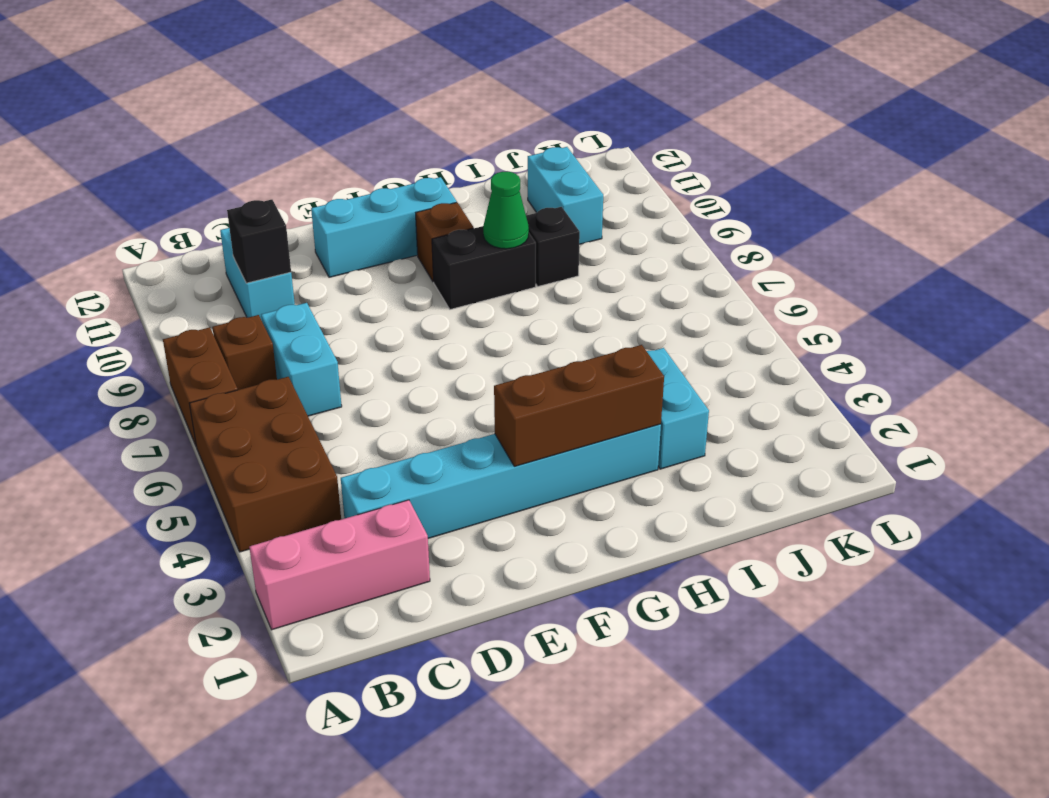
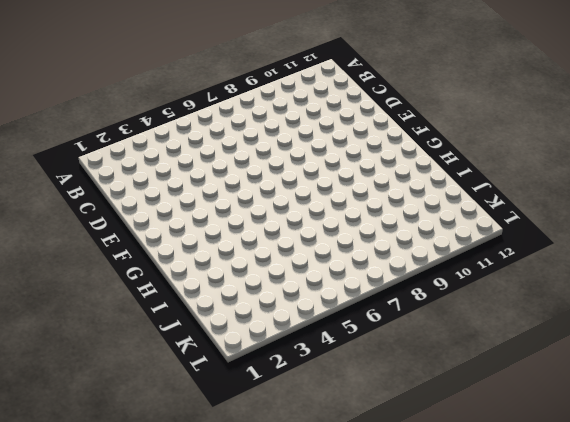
none -> pink brick A2:C2 level 1
none -> brown brick A4:B6 level 1
none -> brown brick A7:A8 level 1

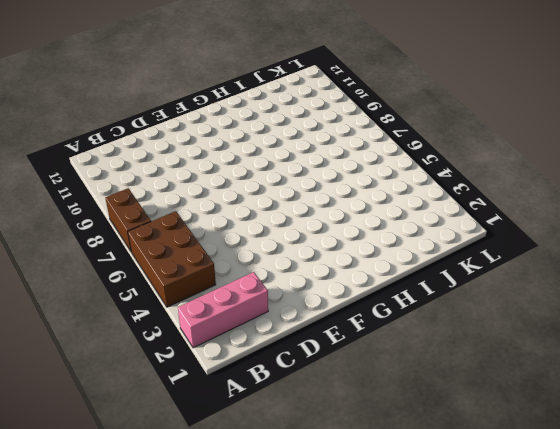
none -> brown brick B8 level 1
none -> cyan brick C3:H3 level 1
none -> cyan brick C7:C8 level 1

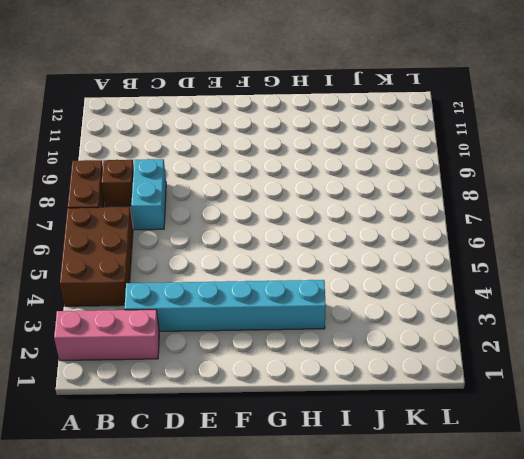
none -> cyan brick C10:C11 level 1
none -> cyan brick E11:G11 level 1
none -> black brick G9:H9 level 1

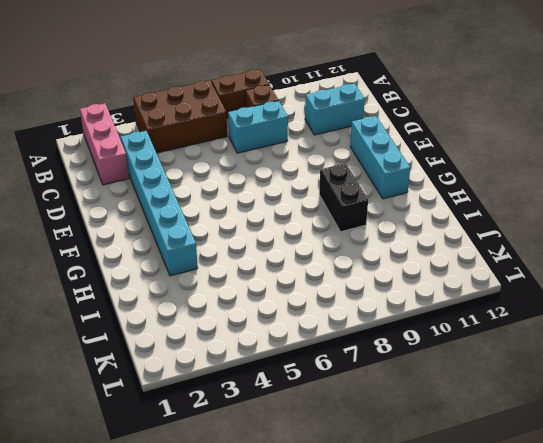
none -> brown brick G10 level 1
none -> cyan brick I3:I4 level 1
none -> black brick I9 level 1

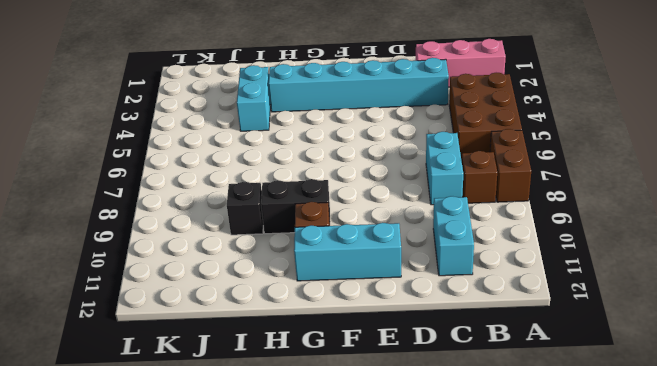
none -> cyan brick J10:J11 level 1
none -> black brick C10 level 2
none -> brown brick F3:H3 level 2

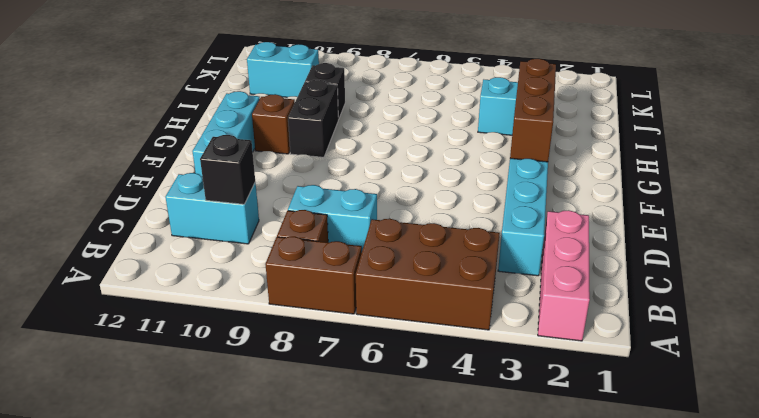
none -> green cone H9 level 2

